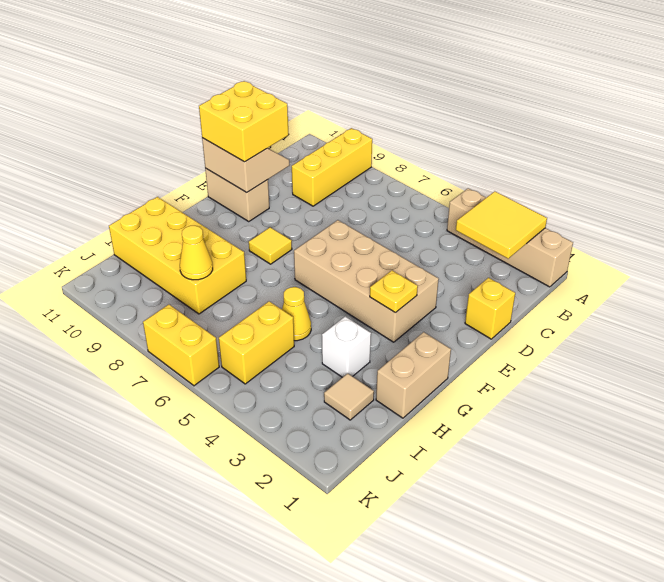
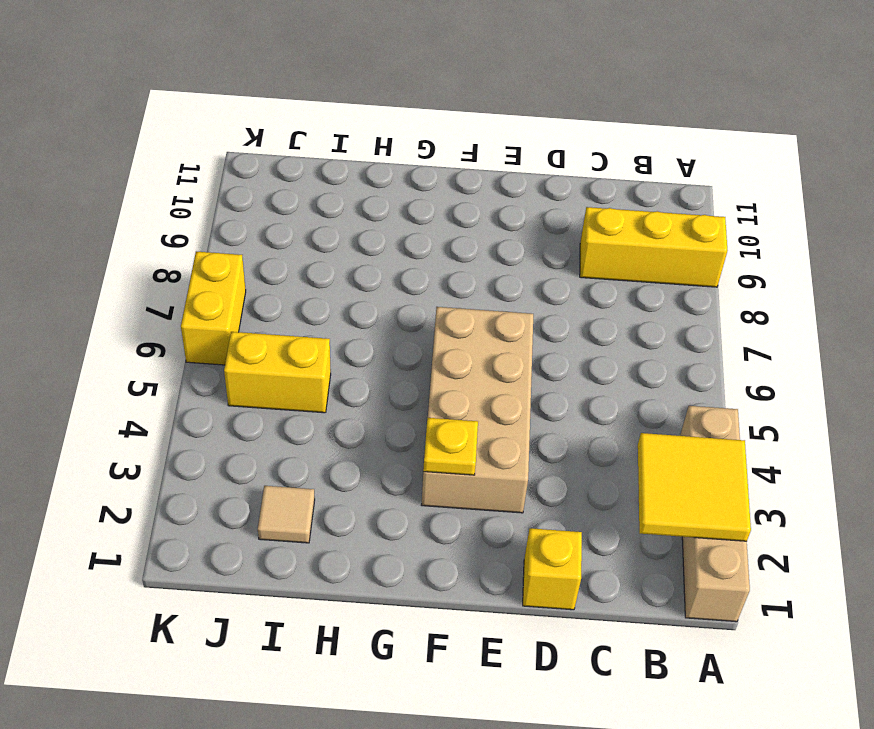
none -> tan brick E10:E11 level 1
none -> yellow tile F8 level 1
none -> tan brick G1:H1 level 1

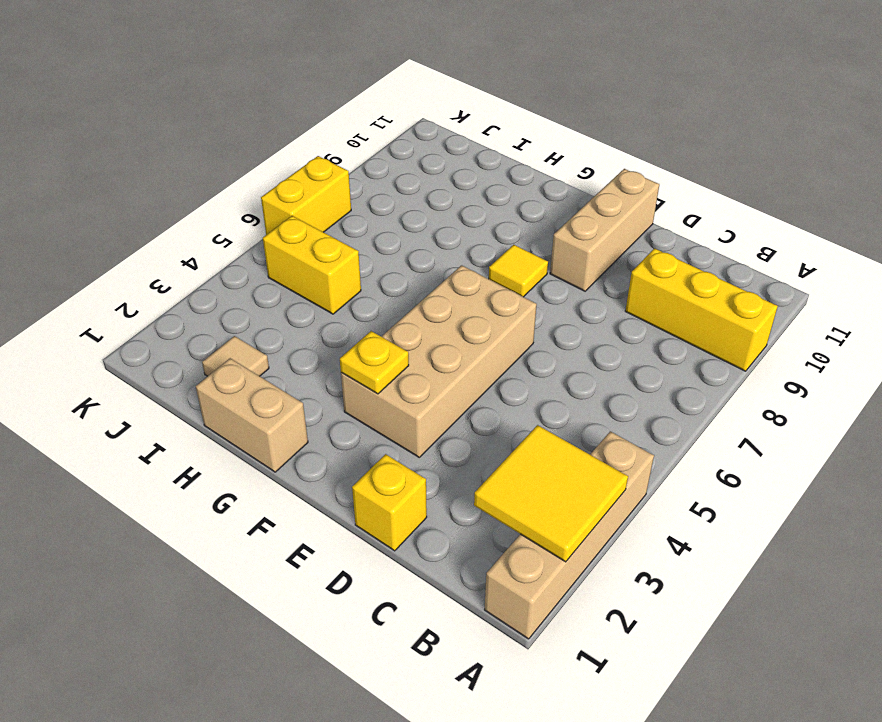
tan brick E9:E11 level 1 -> tan brick E10:E11 level 1
none -> white brick H3 level 1
none -> yellow cone H5 level 1
none -> yellow brick H8:I11 level 1

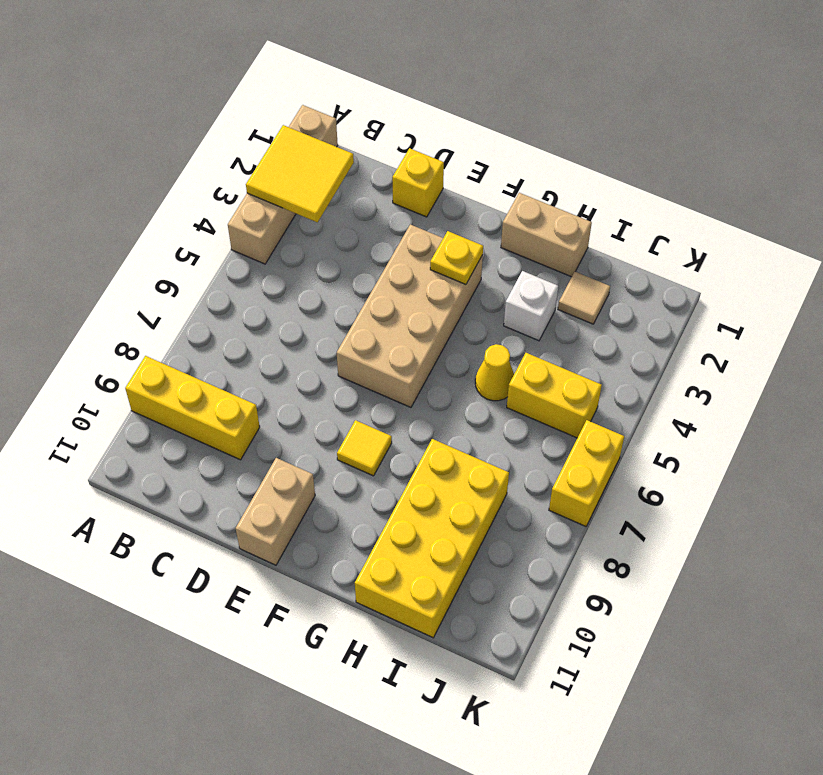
none -> tan slope D10:E11 level 2 top E
none -> yellow cone I8 level 2
none -> yellow brick D10:E11 level 3

